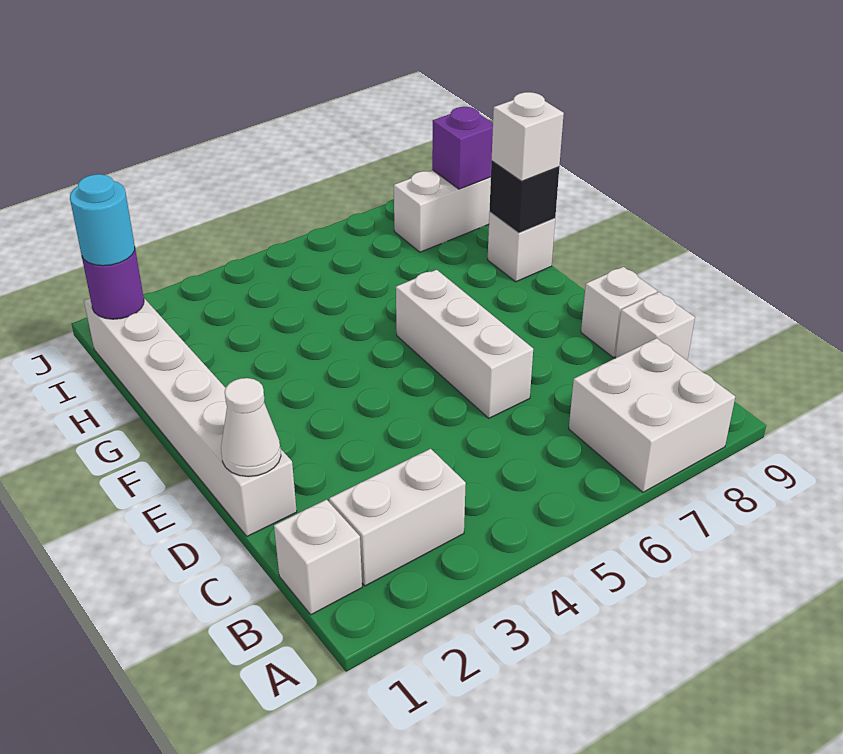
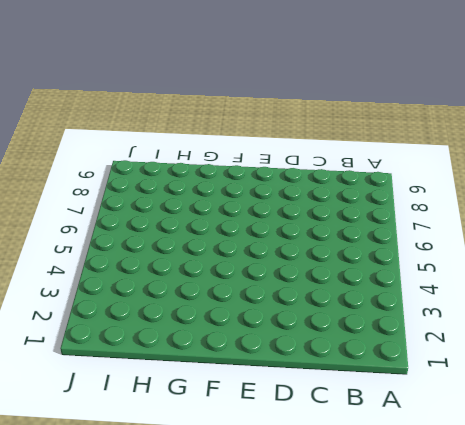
none -> white brick A7:B8 level 1
none -> white brick B1 level 1
none -> white brick B2:B3 level 1

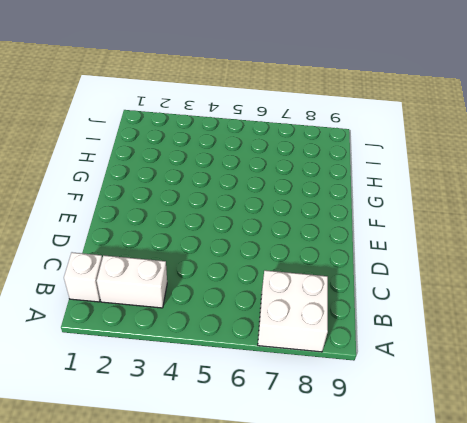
none -> white brick C9 level 1
none -> white brick D1:I1 level 1
none -> white brick D6:F6 level 1

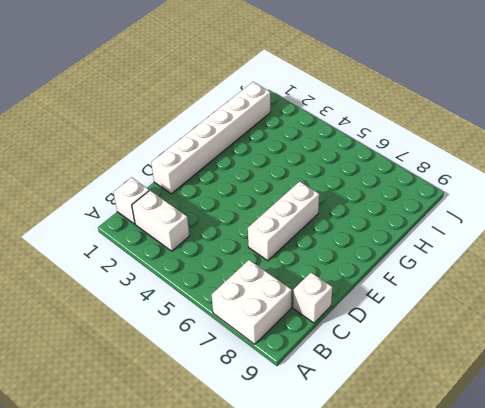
none -> white brick D9 level 1
none -> white brick G9 level 1
none -> white brick I8:I9 level 1

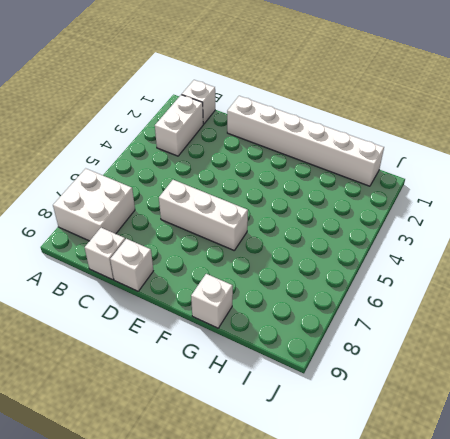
none -> white brick I8:I9 level 1
none -> white cone D1 level 2
none -> black brick G9 level 2

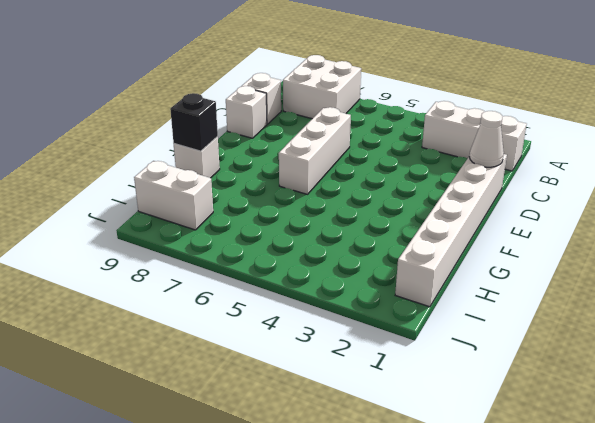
none -> purple round brick I1 level 2
none -> purple brick I9 level 2
none -> white brick G9 level 3

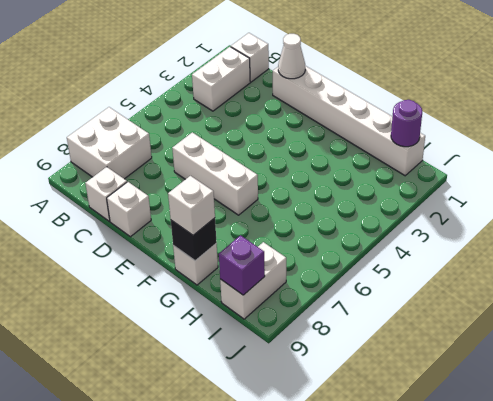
none -> cyan round brick I1 level 3

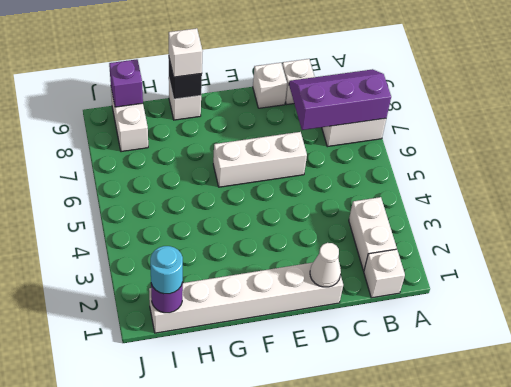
purple slope A7:C8 level 2 top 7 -> none

